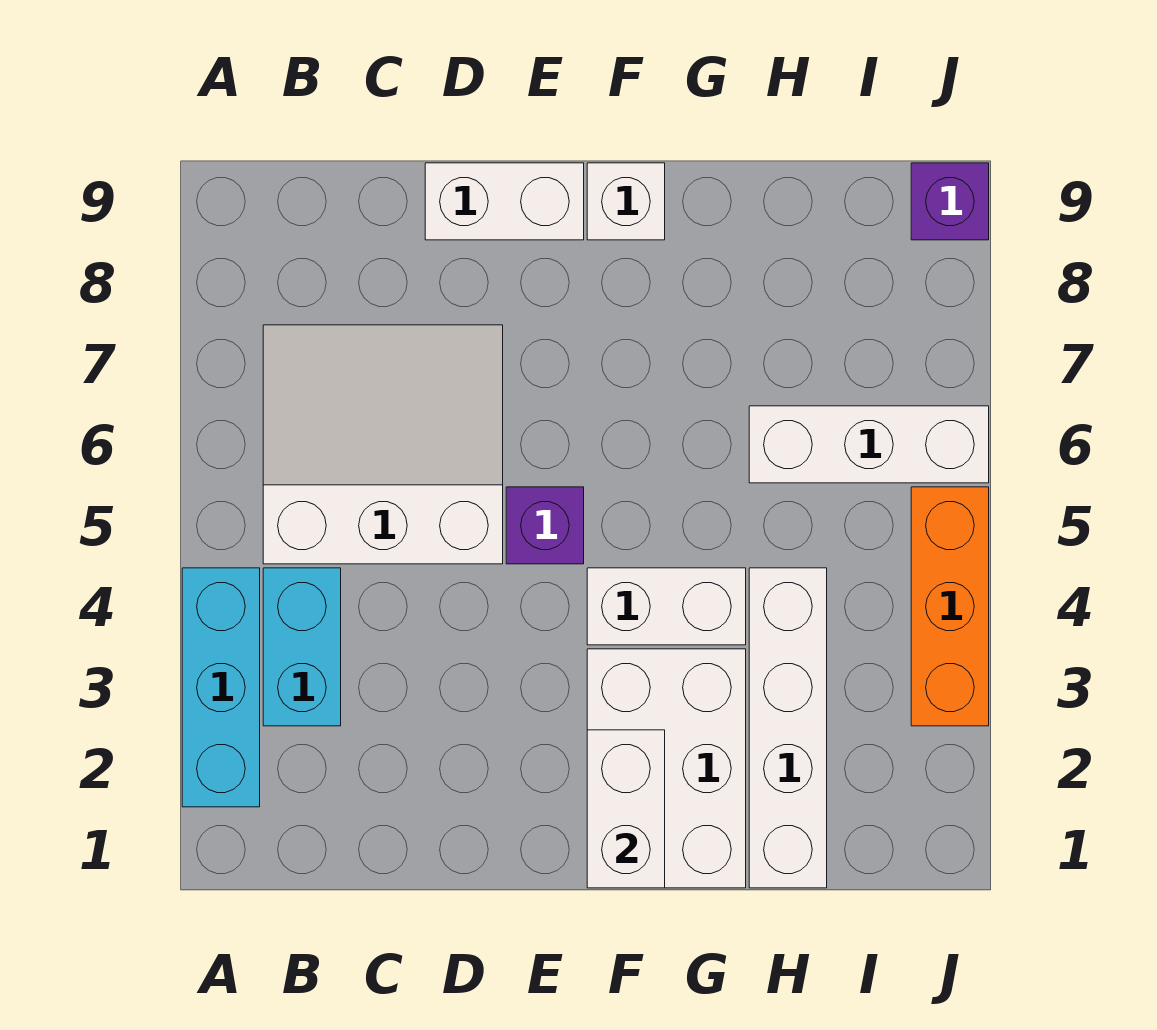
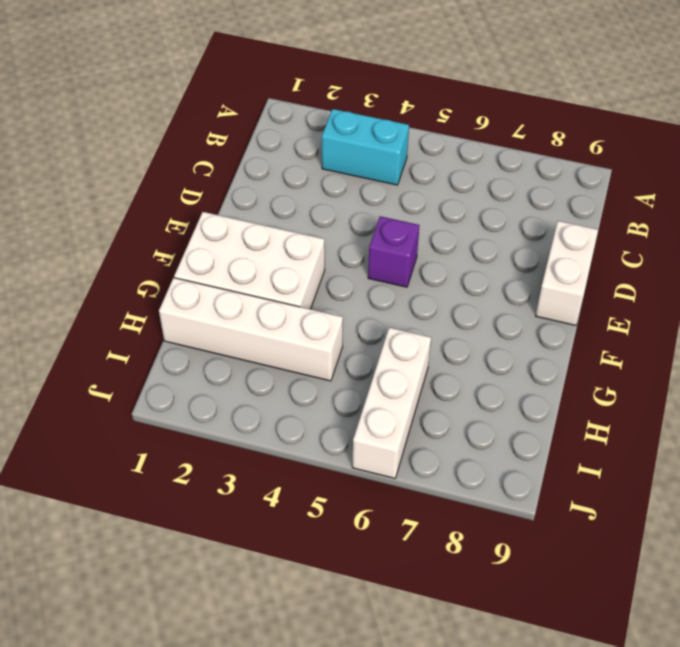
none -> cyan brick A2:A4 level 1
none -> white slope B5:D7 level 1 top 5
none -> white brick F4:G4 level 1

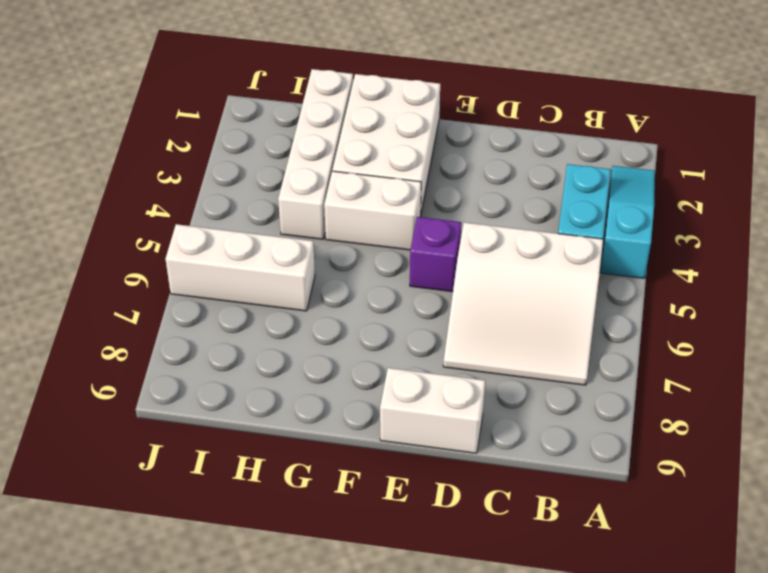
cyan slope A2:A4 level 1 top 4 -> cyan brick A2:A4 level 1
none -> white brick F9 level 1
none -> orange brick J3:J5 level 1
none -> purple brick J9 level 1

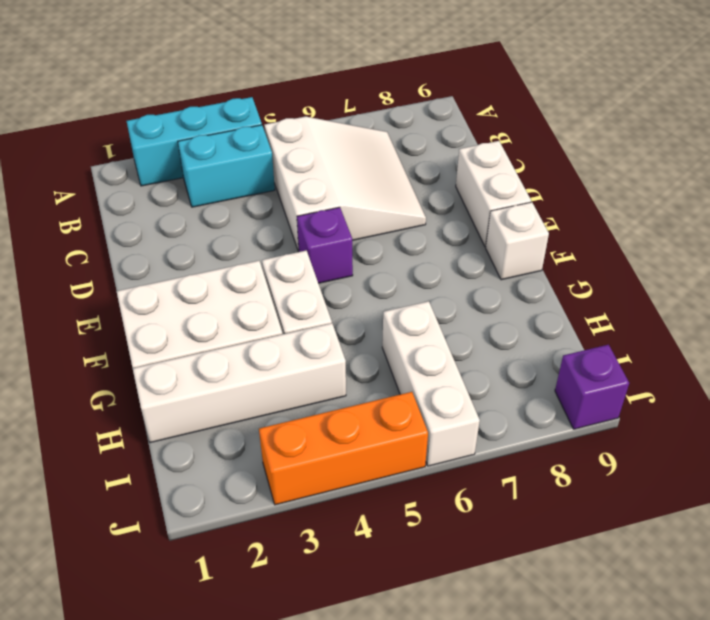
none -> white brick F1:F2 level 2

